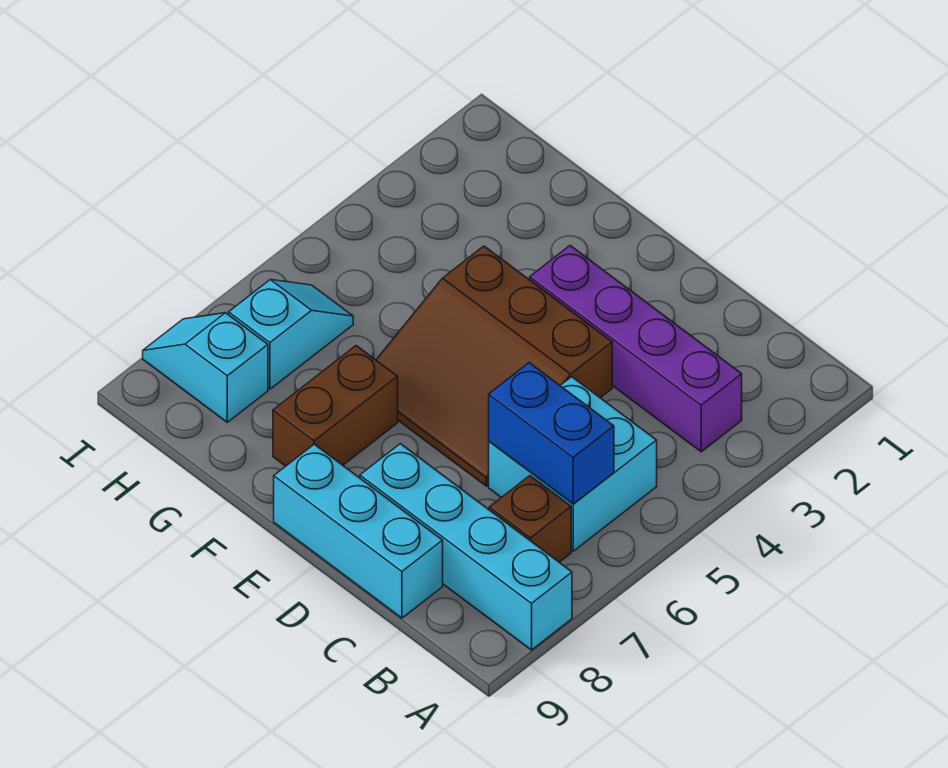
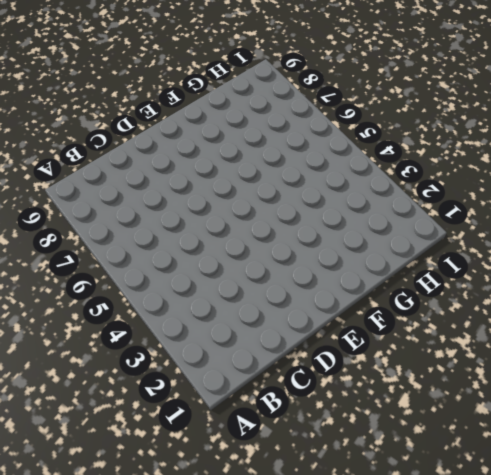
none -> cyan brick A8:D8 level 1
none -> purple brick B3:E3 level 1

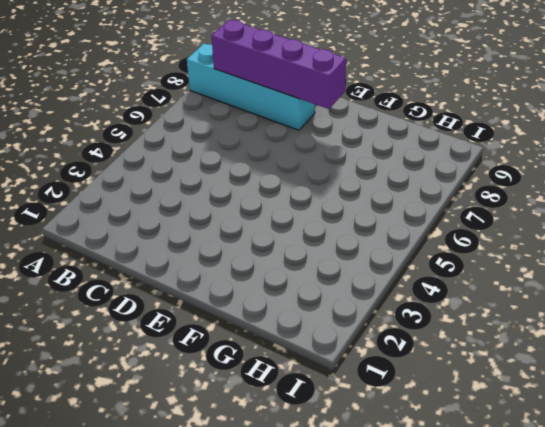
purple brick B8:E8 level 2 -> purple brick B3:E3 level 1
none -> cyan brick B5:C6 level 1
none -> brown brick B7 level 1

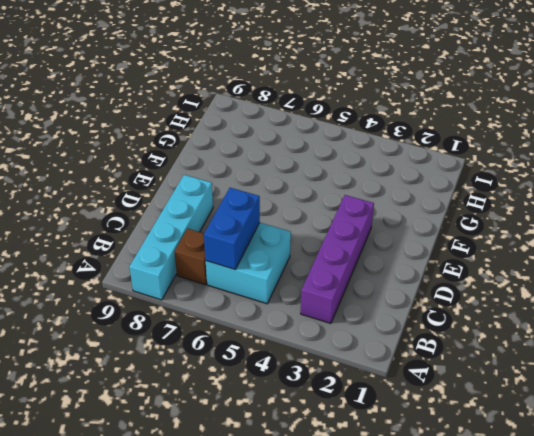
none -> cyan brick C9:E9 level 1
none -> brown slope D4:F6 level 1 top 4

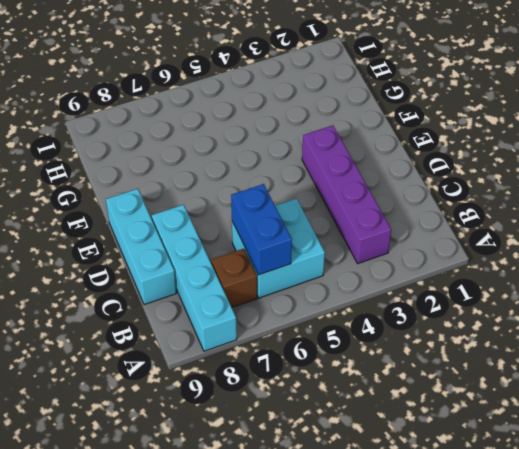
none -> brown slope D4:F6 level 1 top 4
none -> brown brick F7:F8 level 1

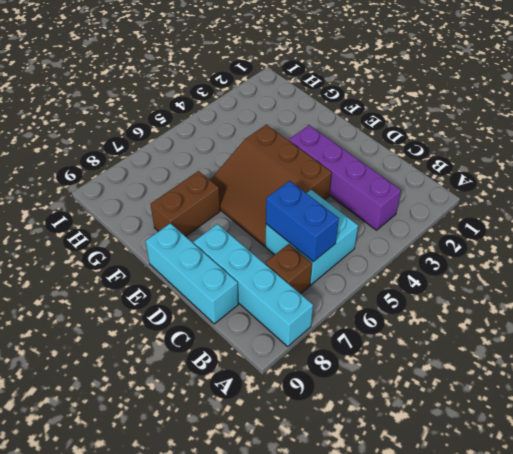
none -> cyan slope H6:H7 level 1 top 7
none -> cyan slope H8:I8 level 1 top H

